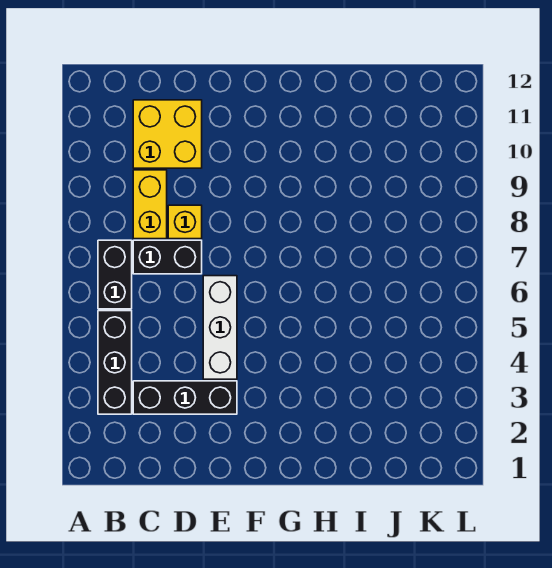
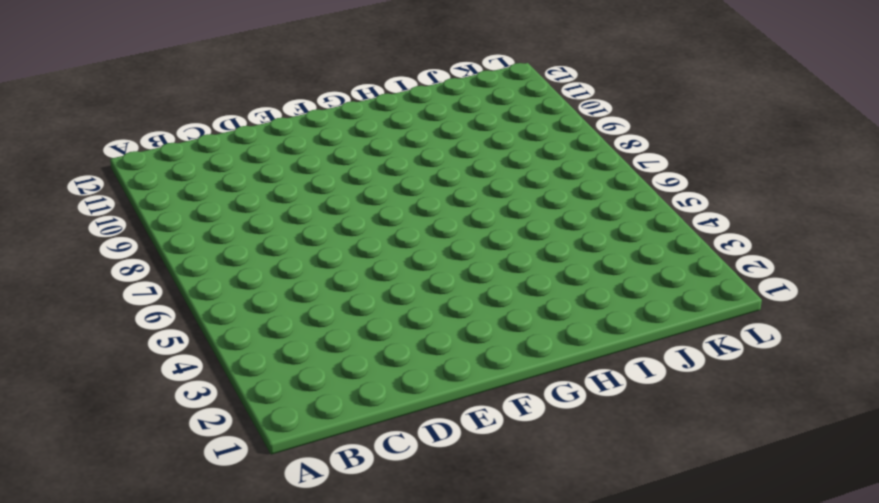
none -> black brick B3:B5 level 1
none -> black brick B6:B7 level 1

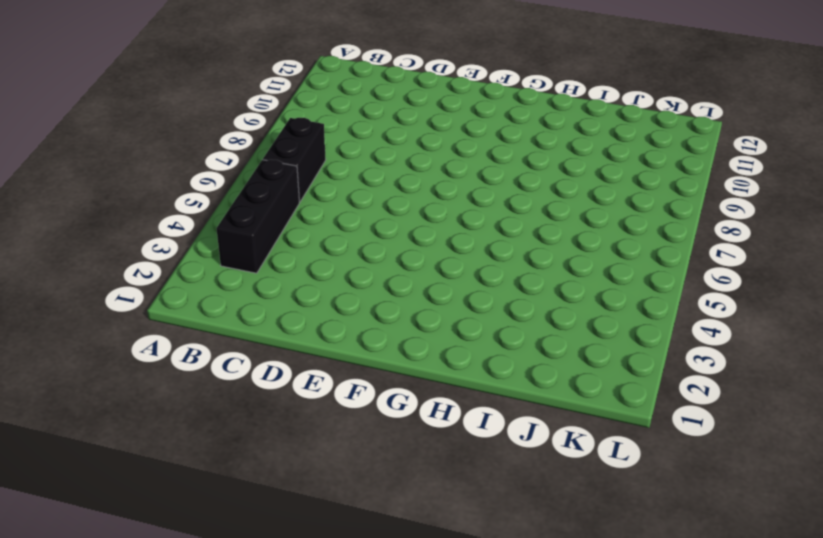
none -> black brick C3:E3 level 1
none -> black brick C7:D7 level 1

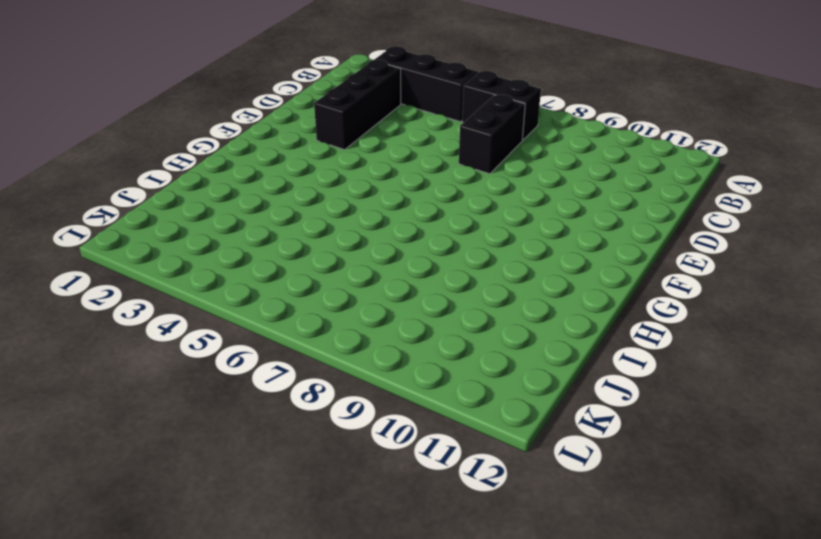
none -> yellow brick C8:C9 level 1
none -> yellow brick C10:D11 level 1

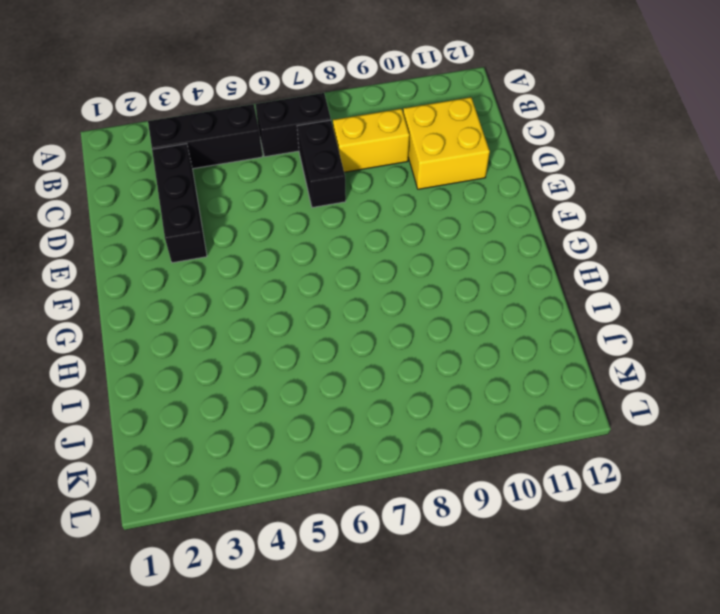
none -> yellow brick D8 level 1
none -> white brick E4:E6 level 1

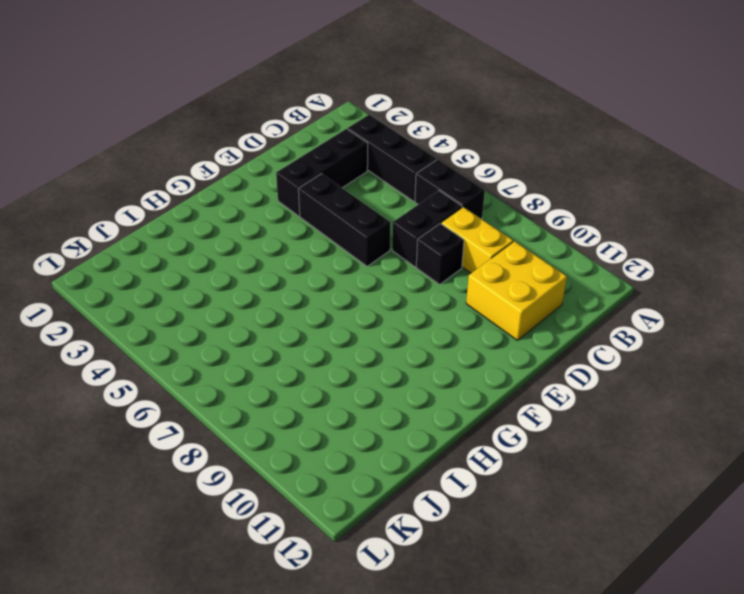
black brick D8 level 1 -> yellow brick D8 level 1
black brick E4:E6 level 1 -> white brick E4:E6 level 1

